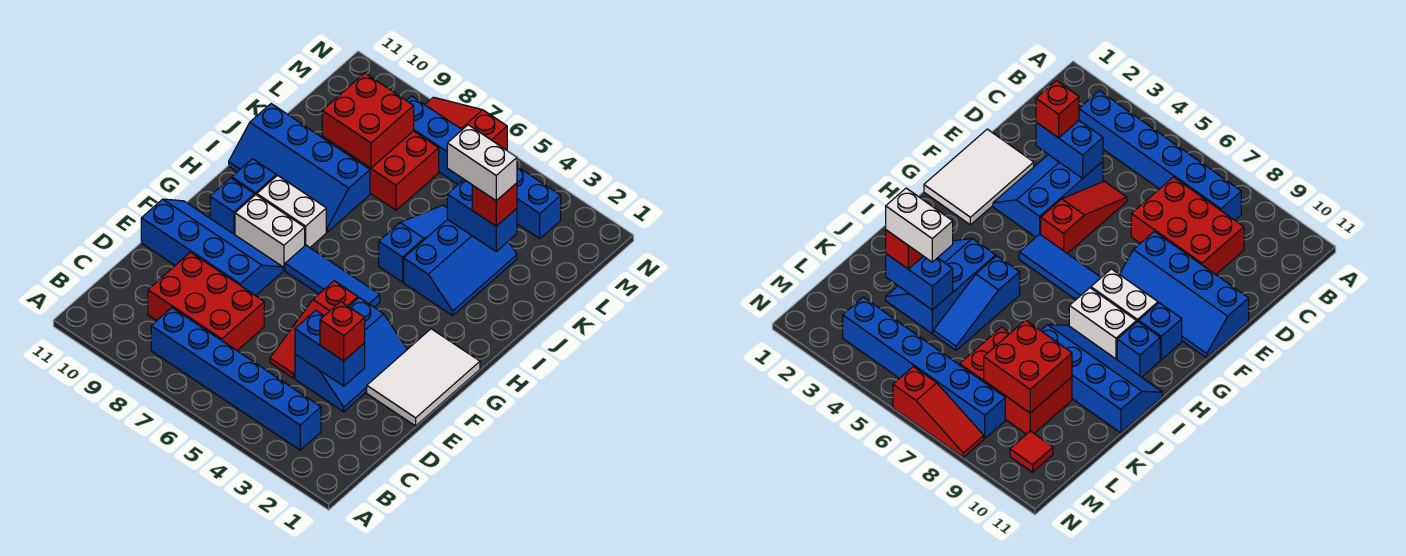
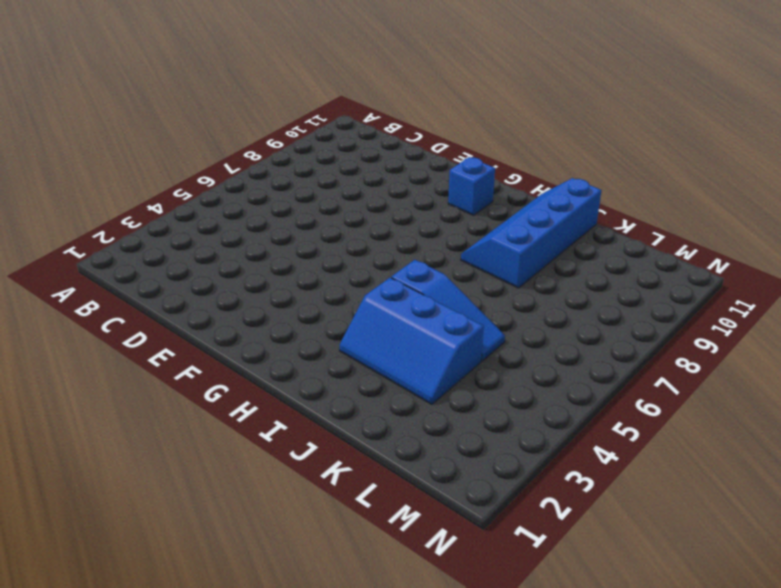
none -> blue brick B3:B8 level 1
none -> red brick C7:D9 level 1
none -> blue slope D3:F4 level 1 top 4

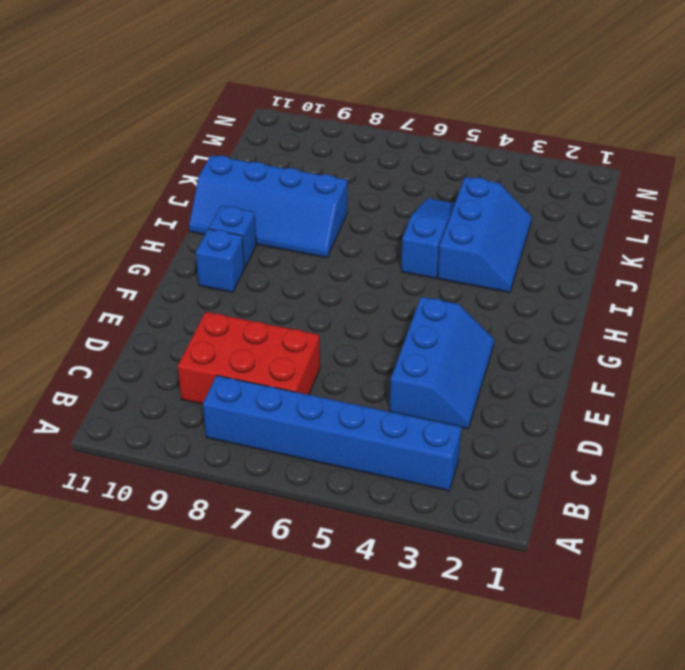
none -> red slope D5:F5 level 1 top F
none -> white tile E1:G2 level 1
none -> blue slope E8:F11 level 1 top E

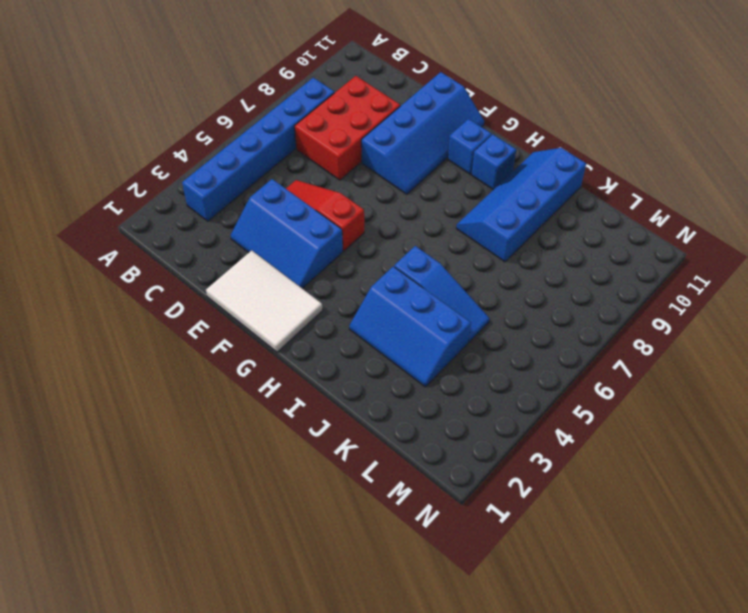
none -> blue tile G5:G7 level 1
none -> white brick G8:G9 level 1
none -> white brick H8:H9 level 1

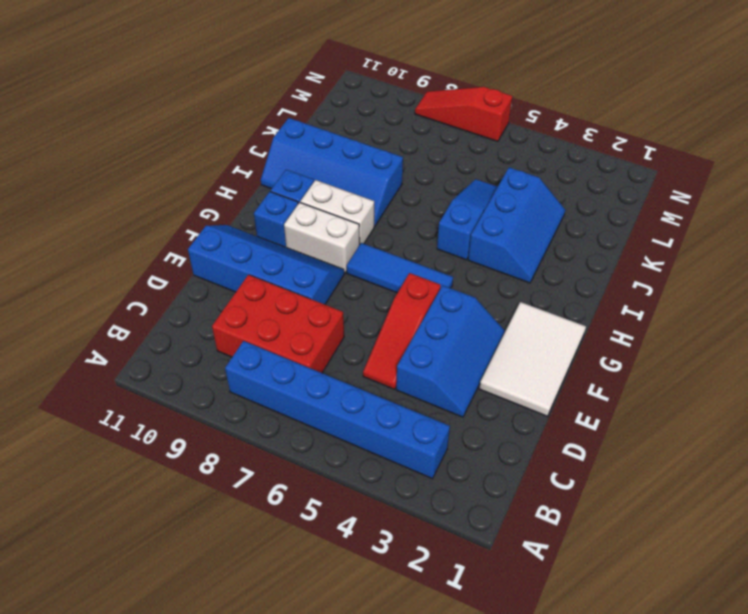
none -> red brick K7:L9 level 1
none -> blue brick M3:M8 level 1
none -> red tile M10 level 1

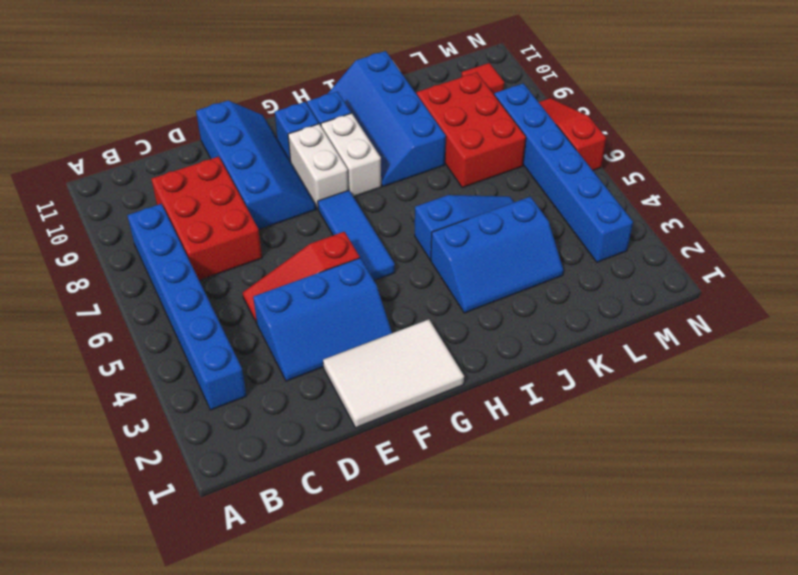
none -> blue brick D3:D4 level 2
none -> blue brick K3:K4 level 2
none -> red brick K8:L9 level 2

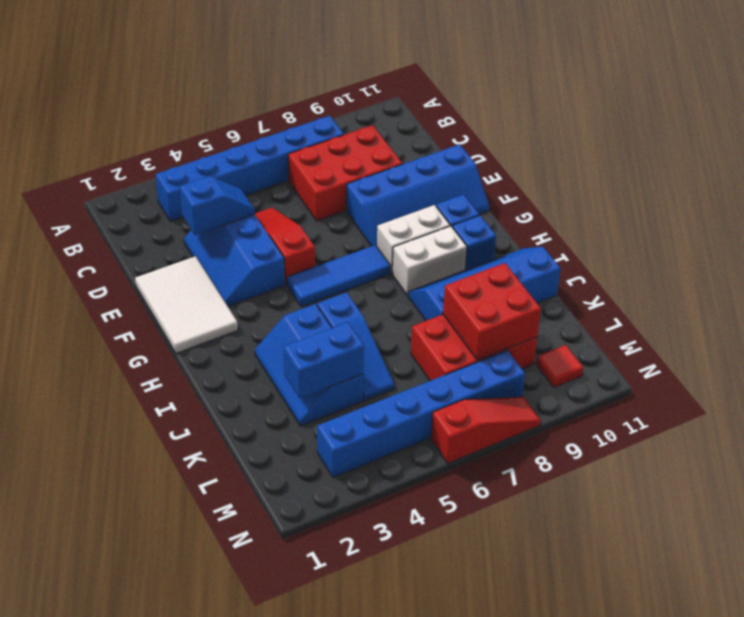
blue slope D3:D4 level 2 top 3 -> blue brick D3:D4 level 2
none -> red brick D3 level 3
none -> red brick K3 level 3
none -> white brick K3:K4 level 4

